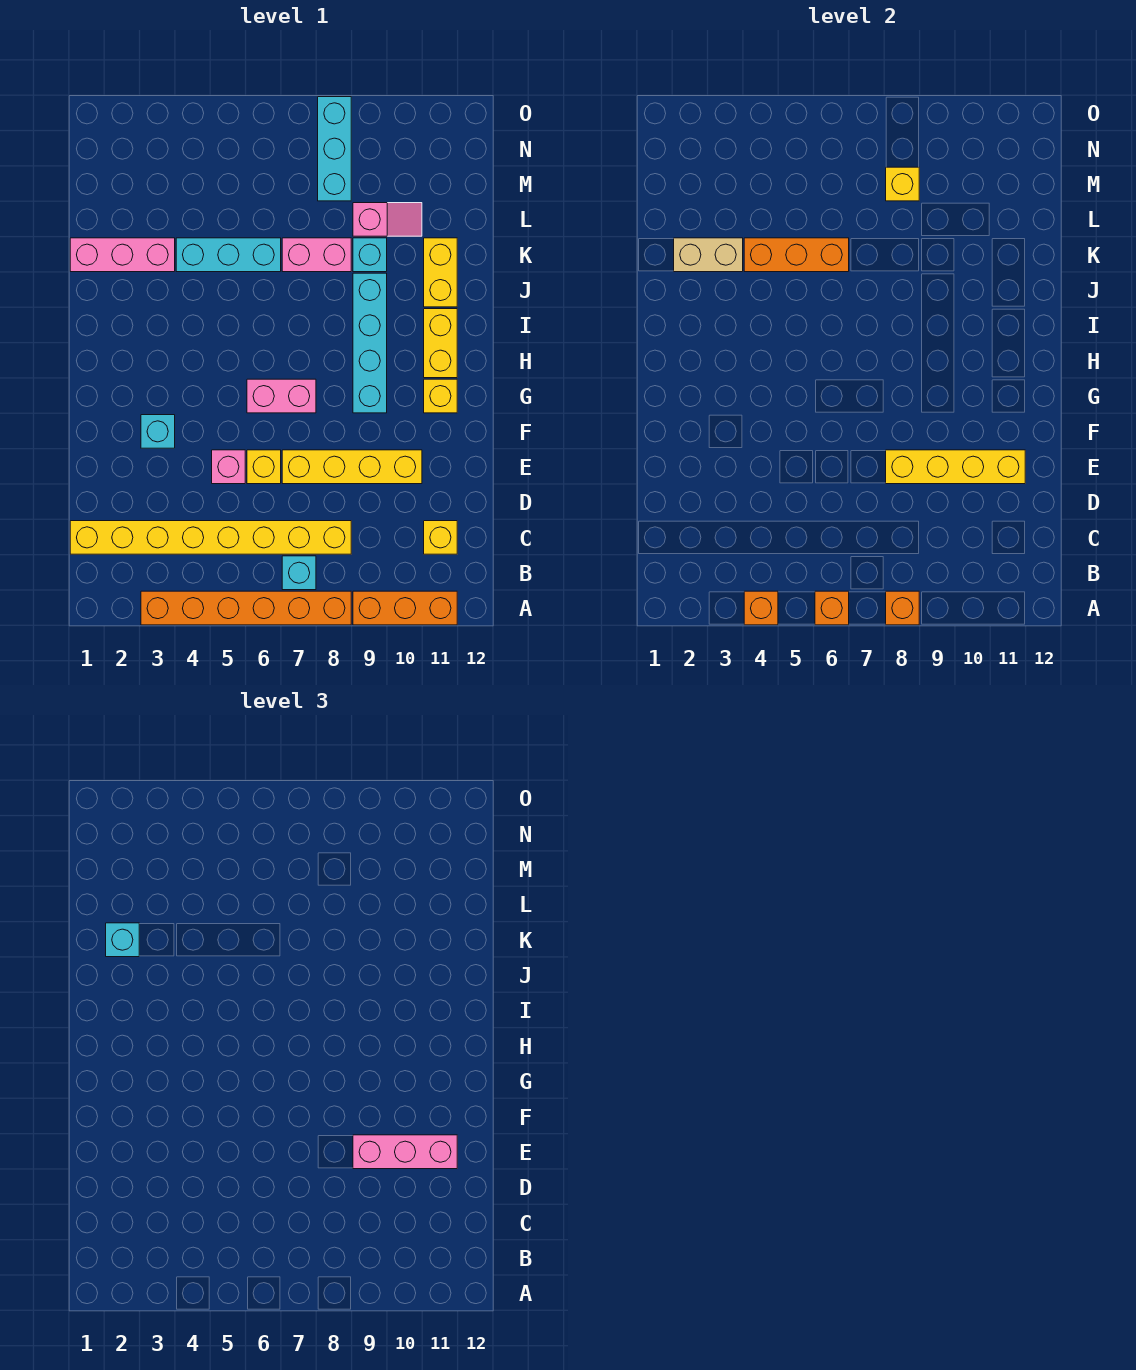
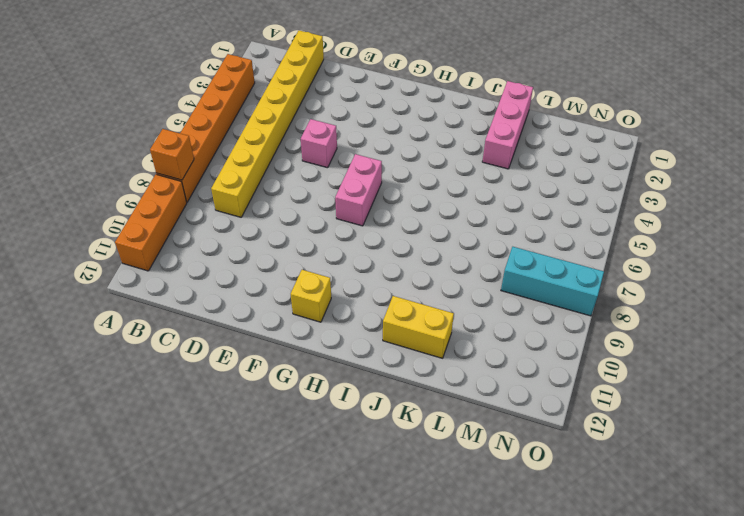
none -> cyan brick B7 level 1
none -> yellow brick C11 level 1
none -> yellow brick E6 level 1

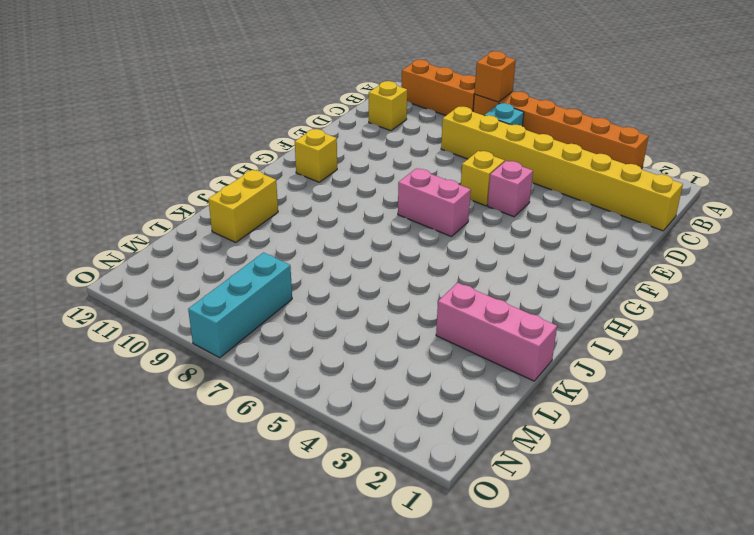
none -> yellow brick E7:E10 level 1
none -> cyan brick F3 level 1
none -> cyan brick G9:J9 level 1

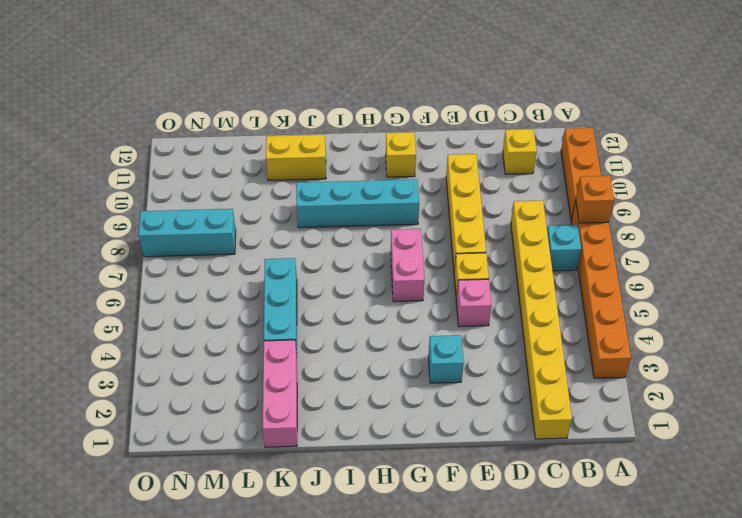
none -> yellow brick H11:I11 level 1
none -> pink brick K7:K8 level 1
none -> cyan brick K9 level 1

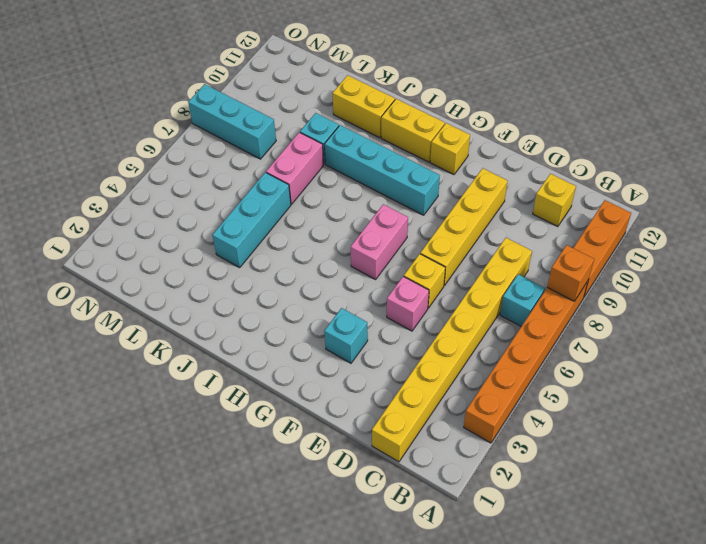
none -> pink brick K1:K3 level 1
none -> pink slope L9:L10 level 1 top 9
none -> orange brick A4 level 2

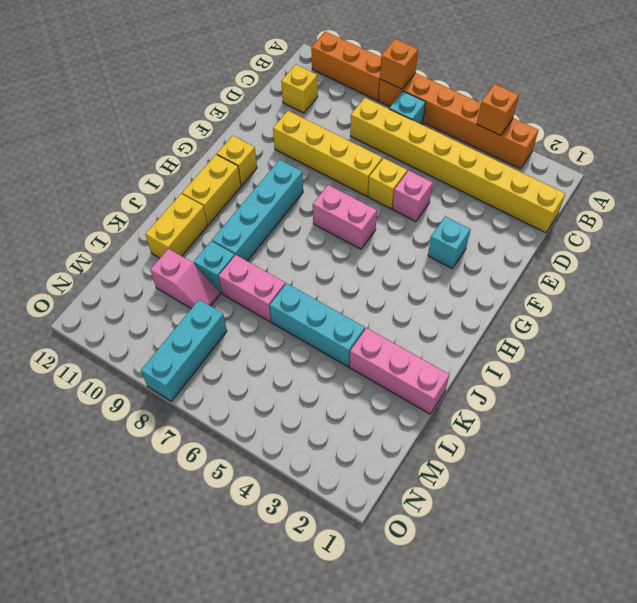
pink slope L9:L10 level 1 top 10 -> pink slope L9:L10 level 1 top 9
none -> orange brick A6 level 2
none -> yellow brick E8:E11 level 2
none -> tan brick K2:K3 level 2

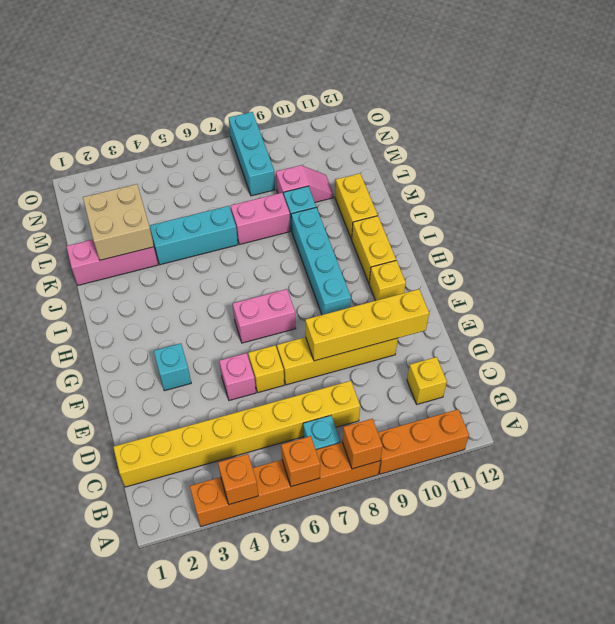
tan brick K2:L3 level 2 -> tan brick K2:K3 level 2
none -> orange brick K4:K6 level 2
none -> yellow brick M8 level 2
none -> pink brick E9:E11 level 3

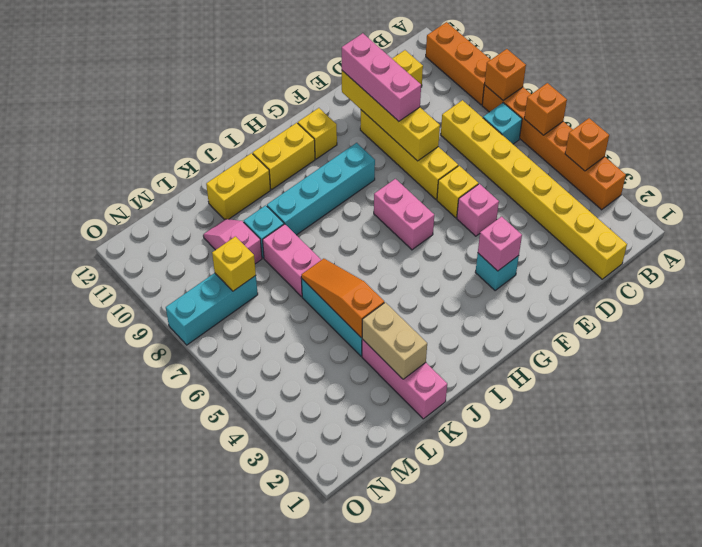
pink brick F3 level 2 -> none
orange slope K4:K6 level 2 top 4 -> orange brick K4:K6 level 2
none -> cyan brick K2 level 3

